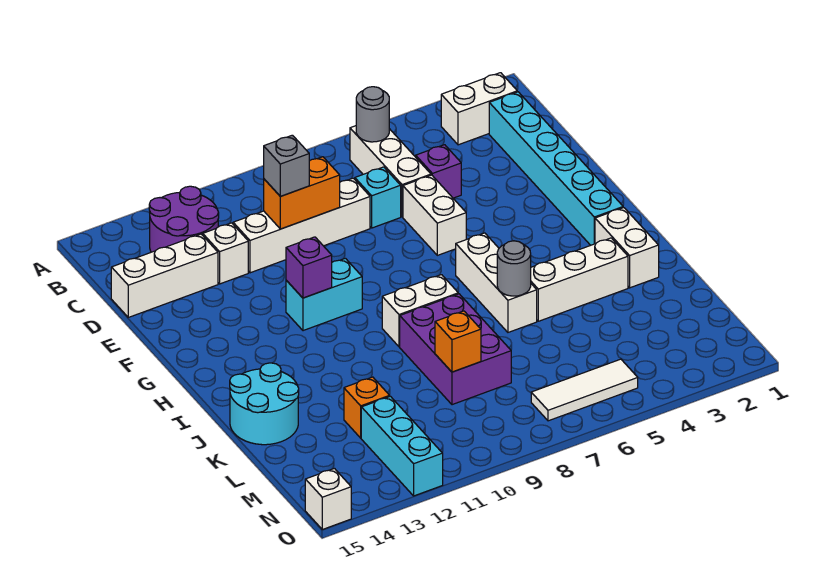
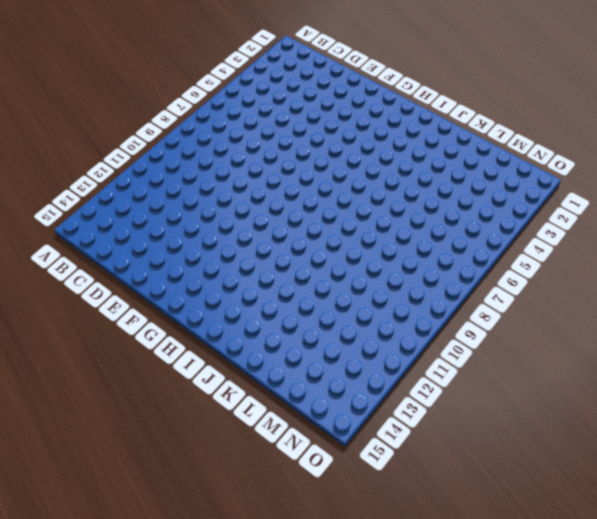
none -> white brick B2:B3 level 1
none -> white brick B6:D6 level 1
none -> purple round brick B12:C13 level 1

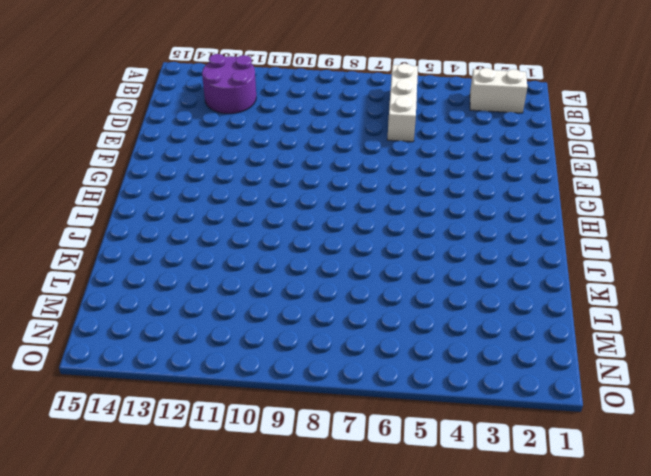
none -> cyan brick C2:H2 level 1
none -> purple brick D5 level 1
none -> cyan brick D7 level 1

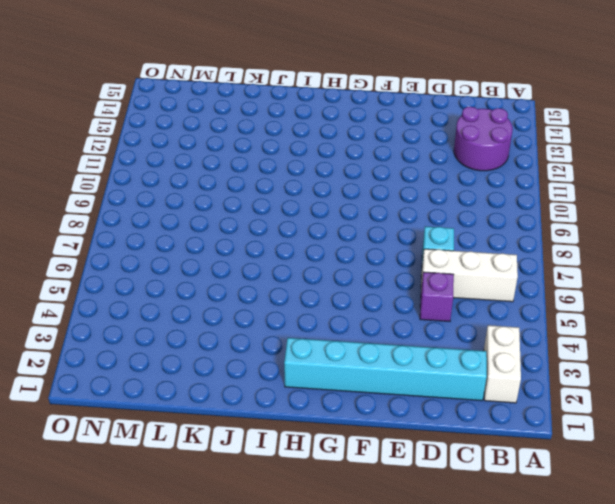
none -> white brick D8:D11 level 1
none -> white brick D12 level 1
none -> white brick D13:D15 level 1

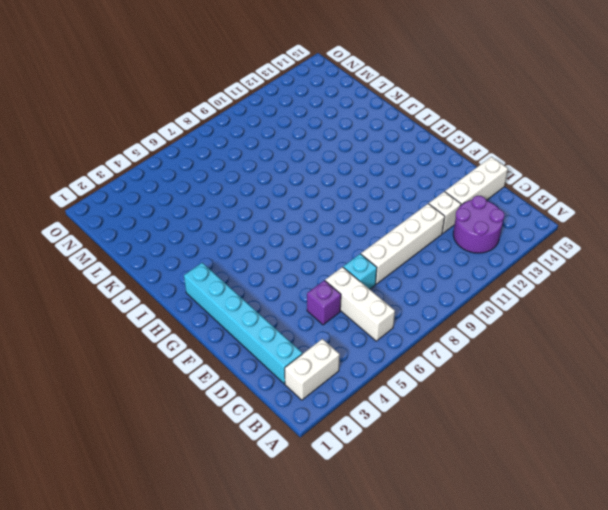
none -> white brick E6:F6 level 1
none -> cyan brick G10:G11 level 1
none -> white brick H6:J6 level 1

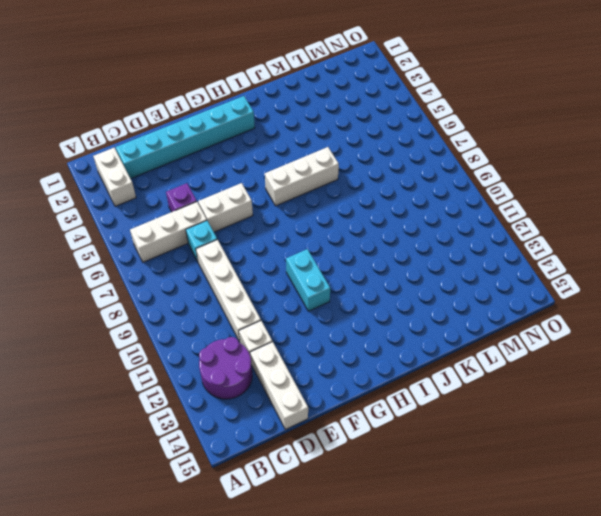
none -> white brick I2:J2 level 1
none -> white brick I8:I9 level 1
none -> white brick J3:J5 level 1

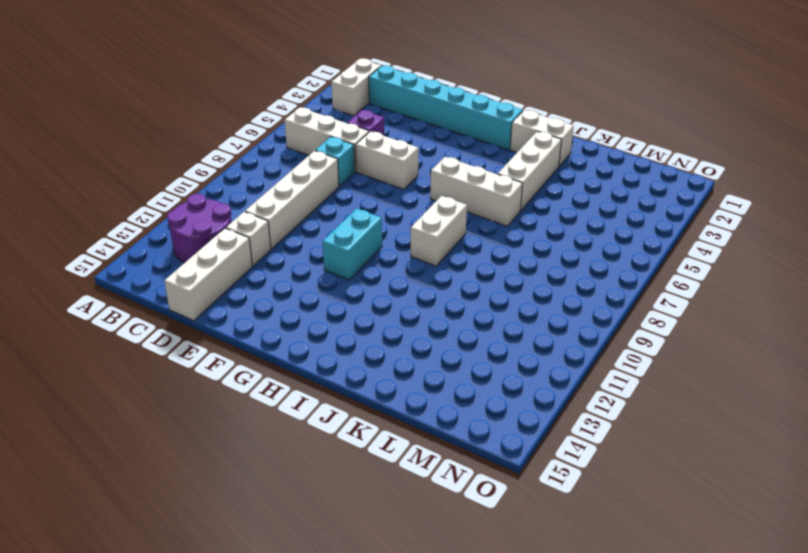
none -> purple brick J8:L9 level 1
none -> cyan round brick J14:K15 level 1
none -> orange brick L12 level 1

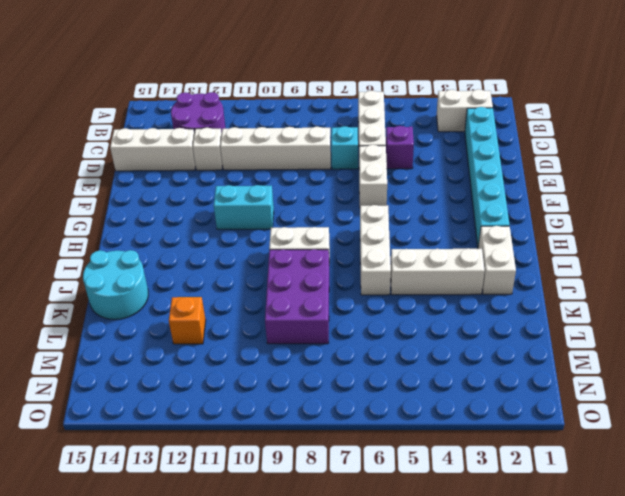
none -> cyan brick M12:O12 level 1
none -> white tile N5:N7 level 1
none -> white brick O15 level 1

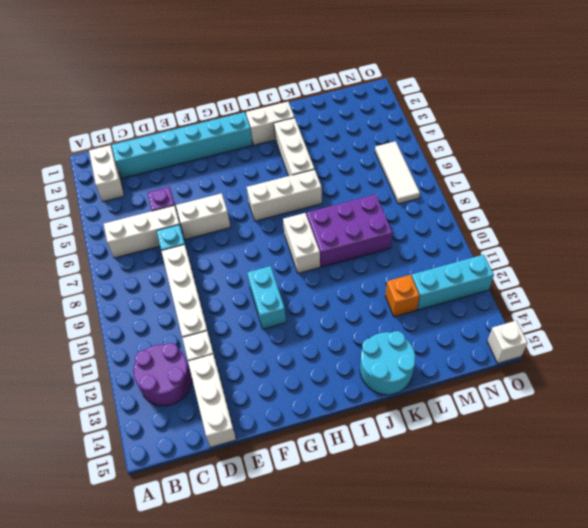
none -> grey round brick B6 level 2
none -> orange brick D9:D10 level 2
none -> purple brick G11 level 2

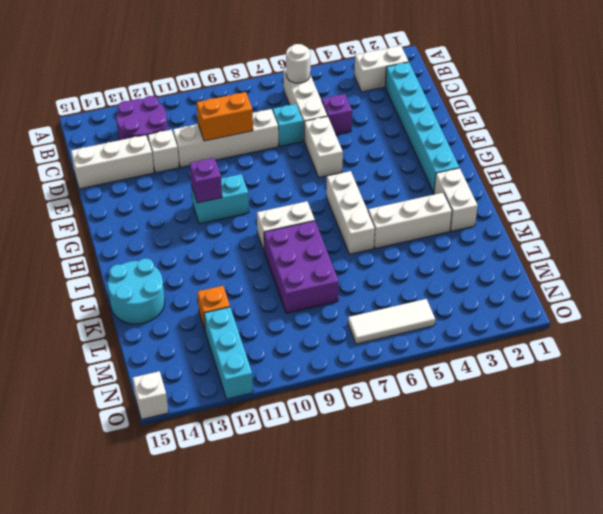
white round brick B6 level 2 -> grey round brick B6 level 2
none -> grey round brick J6 level 2
none -> orange brick L9 level 2
none -> grey brick D10 level 3

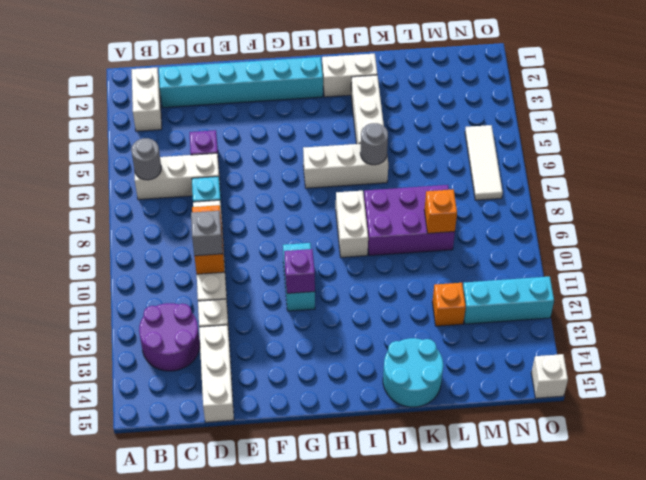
none -> white brick E6:F6 level 1

